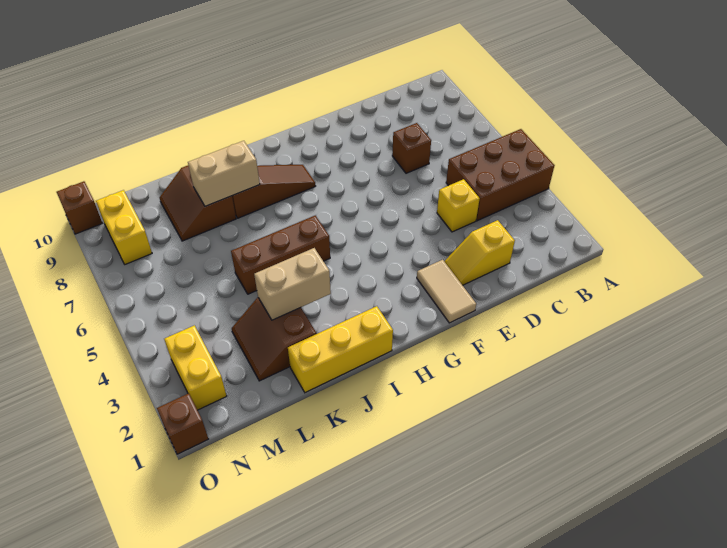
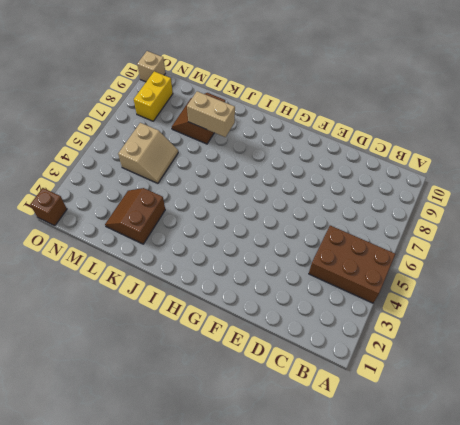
tan slope L5:M6 level 1 top M -> none
tan brick O10 level 1 -> brown brick O10 level 1
none -> yellow slope D2:E2 level 1 top D
none -> yellow brick D4 level 1
none -> brown brick D7 level 1

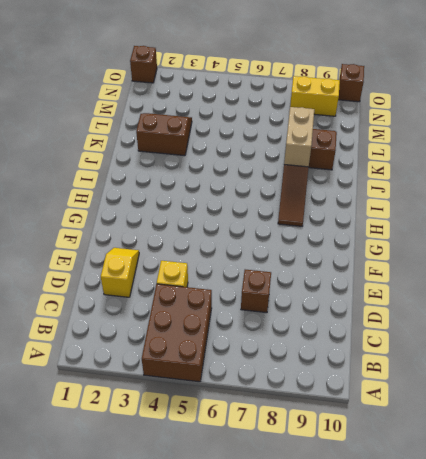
none -> tan tile F1:F2 level 1
none -> yellow brick I1:K1 level 1
none -> brown brick I5:K5 level 1

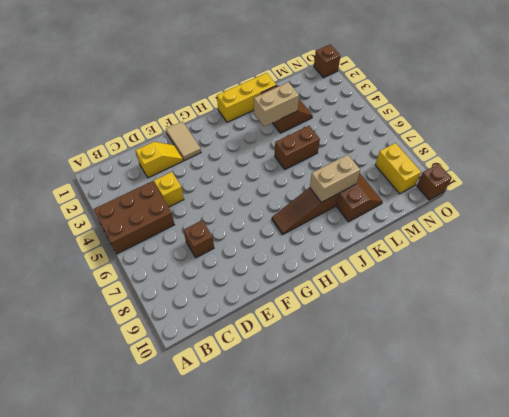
brown brick J5:K5 level 1 -> brown brick I5:K5 level 1
none -> yellow brick N2:N3 level 1

